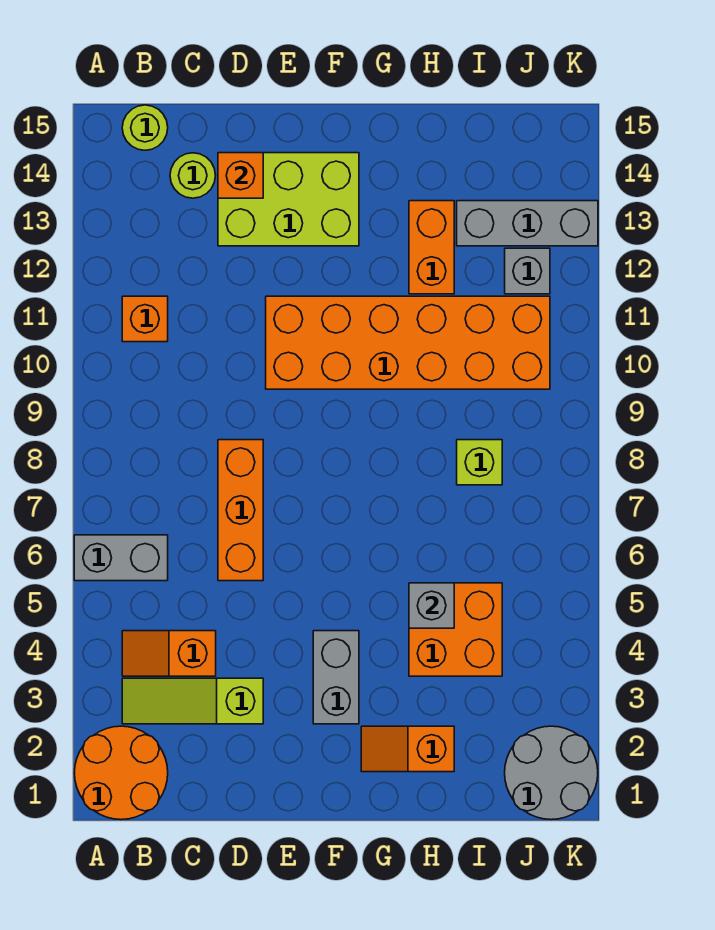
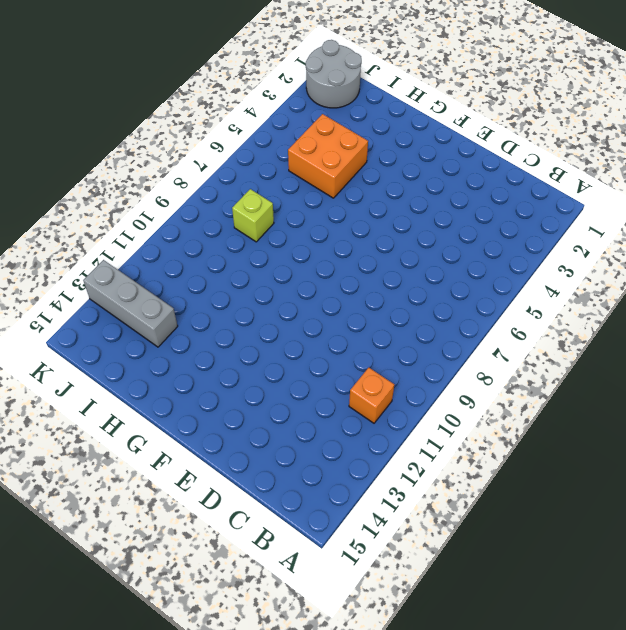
none -> orange round brick A1:B2 level 1
none -> grey brick A6:B6 level 1
none -> lime slope B3:D3 level 1 top D

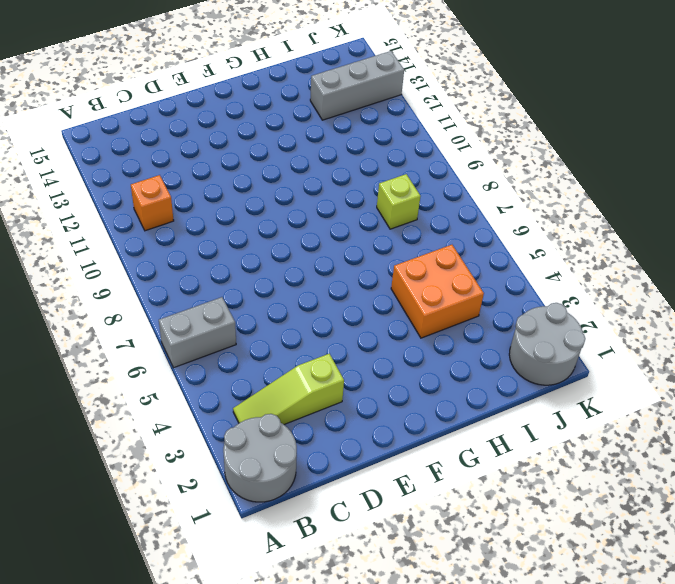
grey round brick A1:B2 level 1 -> orange round brick A1:B2 level 1
none -> orange slope B4:C4 level 1 top C
none -> lime round brick B15 level 1
none -> lime round brick C14 level 1

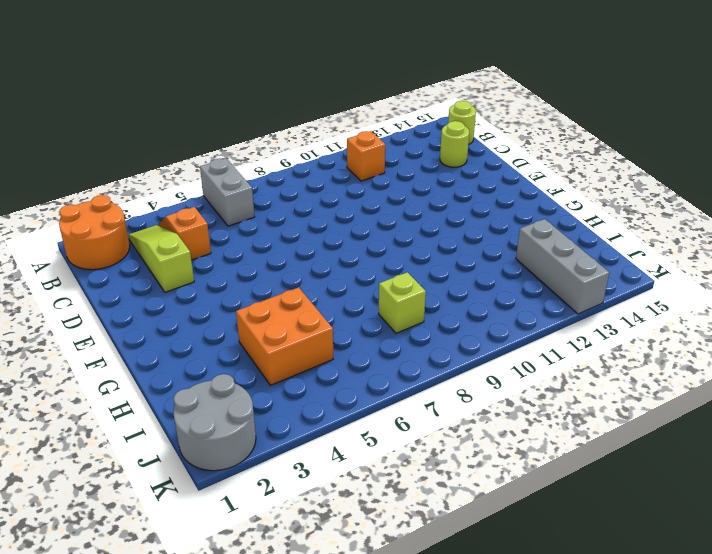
none -> orange brick D6:D8 level 1
none -> lime brick D13:F14 level 1
none -> orange brick E10:J11 level 1

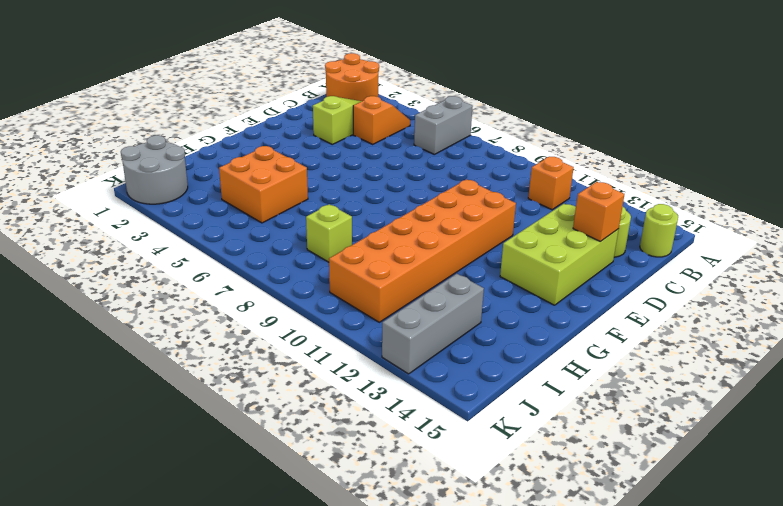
none -> orange brick D6:D8 level 1
none -> grey brick F3:F4 level 1
none -> orange slope G2:H2 level 1 top H

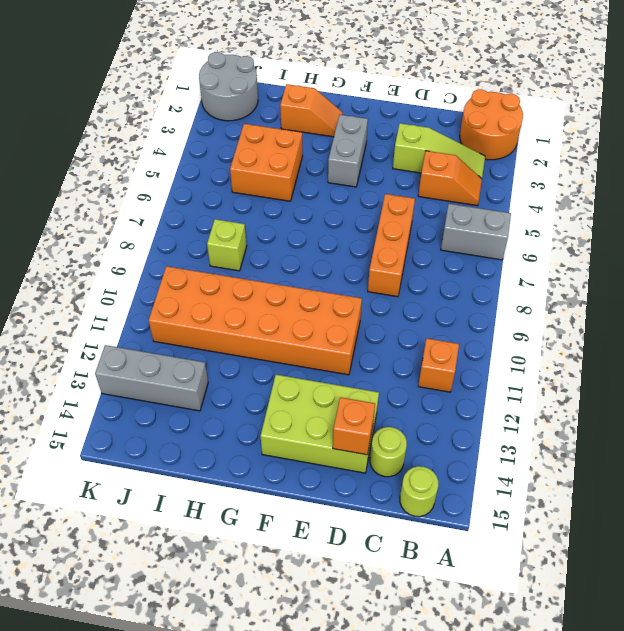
none -> orange brick H12:H13 level 1
none -> grey brick J12 level 1
none -> grey brick H5 level 2

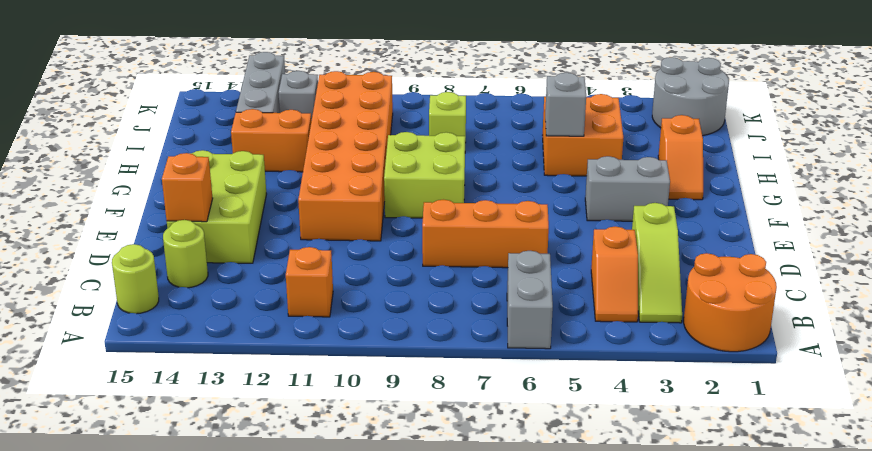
lime brick F8:G9 level 1 -> none

